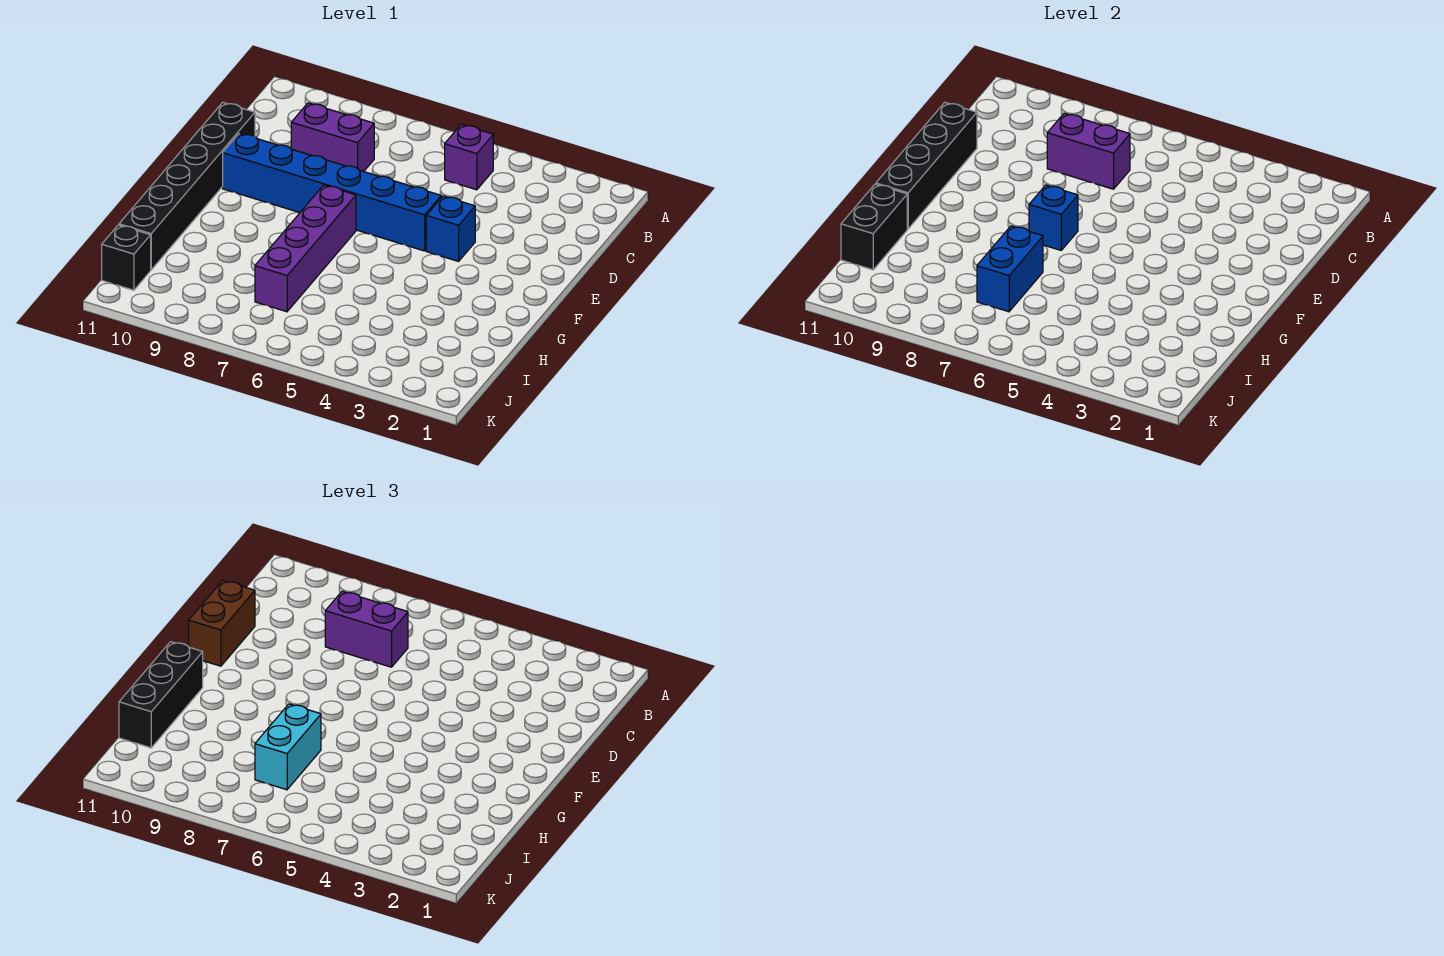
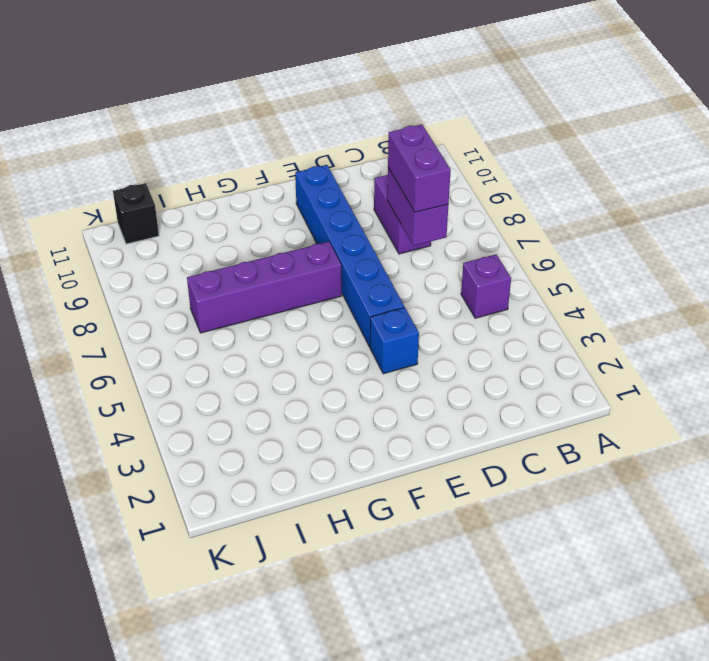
none -> black brick D11:I11 level 1
none -> black brick D11:G11 level 2
none -> blue brick F7 level 2

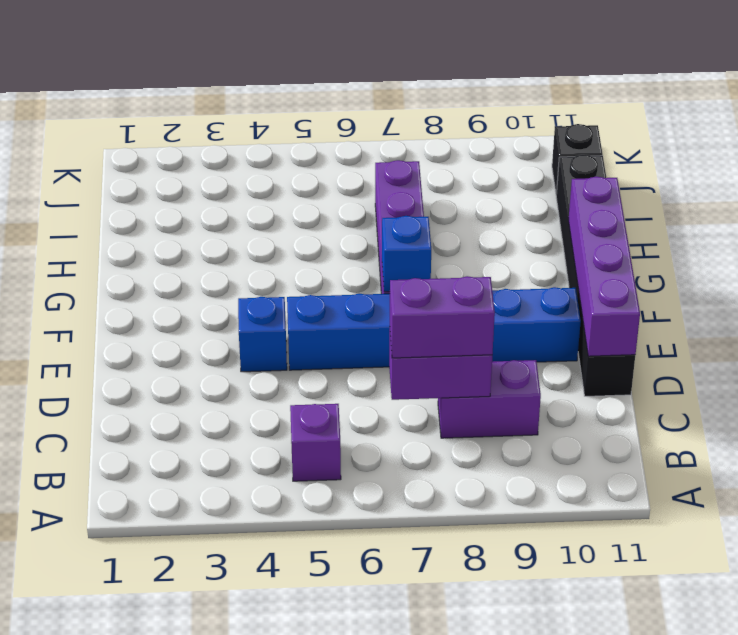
purple brick D11:G11 level 2 -> black brick D11:G11 level 2
none -> blue brick H7:I7 level 2
none -> black brick H11:I11 level 2
none -> brown brick D11:E11 level 3

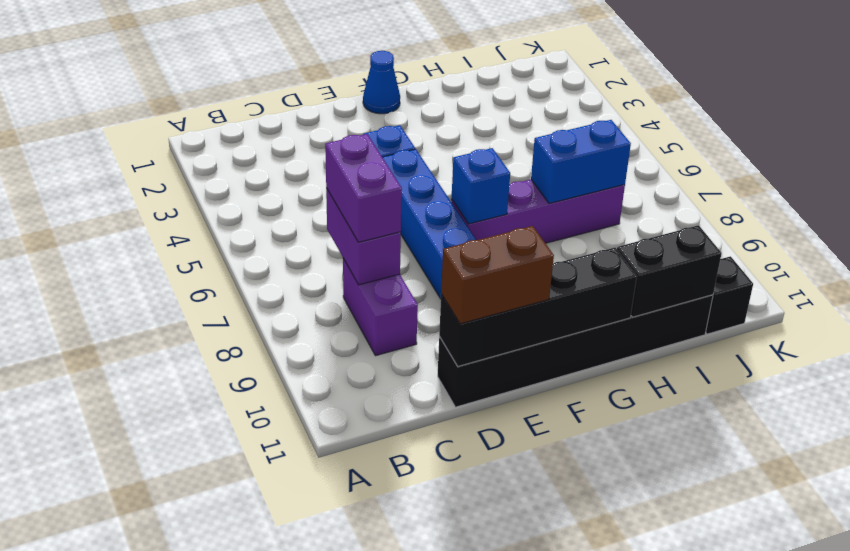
blue cone F1 level 1 -> none
none -> purple brick B5 level 1
none -> black brick G11:I11 level 3
none -> cyan brick H7:I7 level 3

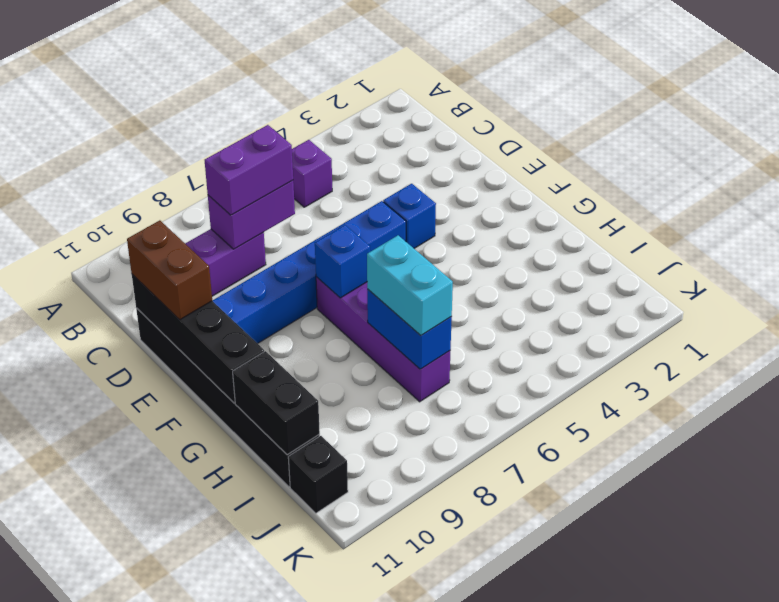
none -> black brick G11:I11 level 3

